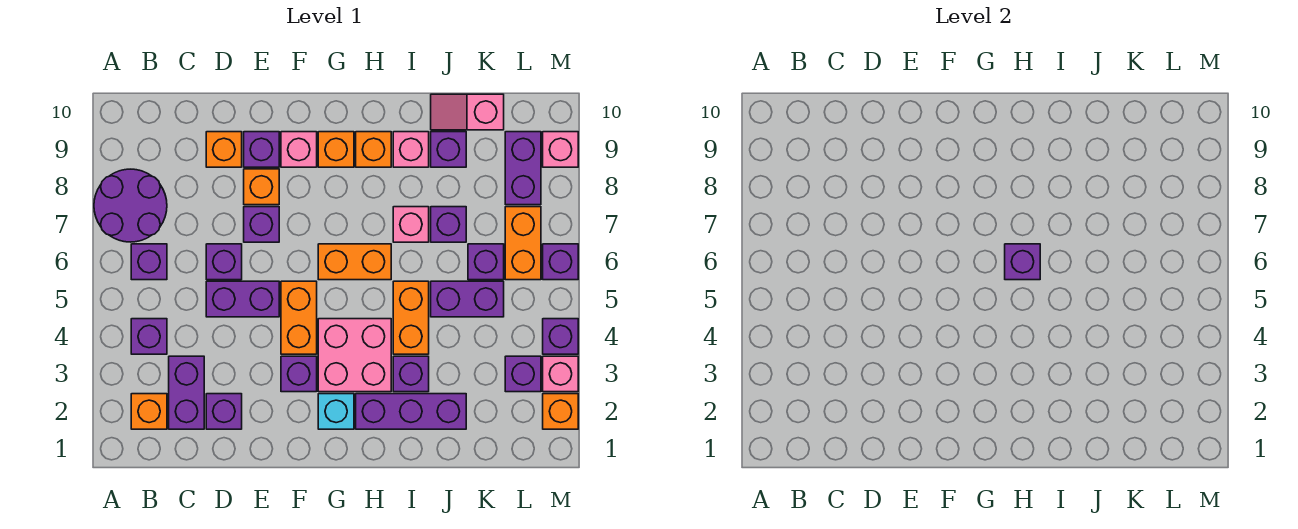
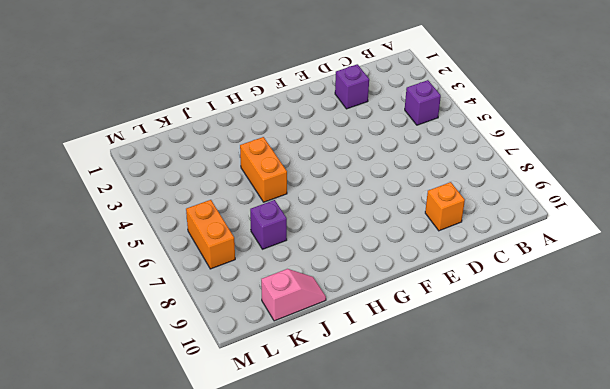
none -> purple round brick A7:B8 level 1
none -> orange brick B2 level 1
none -> purple brick B6 level 1
none -> purple brick C2:C3 level 1

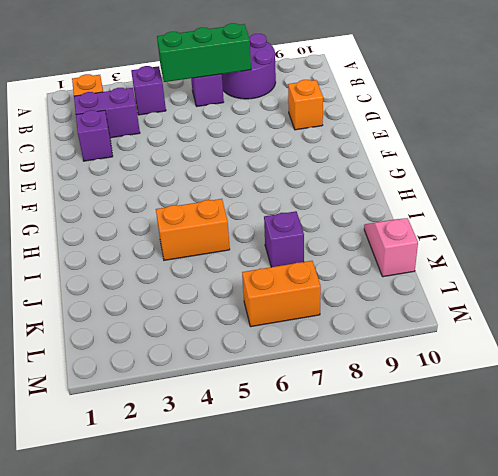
green brick B5:B7 level 2 -> none
none -> purple brick D5:E5 level 1
none -> purple brick D6 level 1
none -> purple brick E7 level 1
none -> orange brick E8 level 1

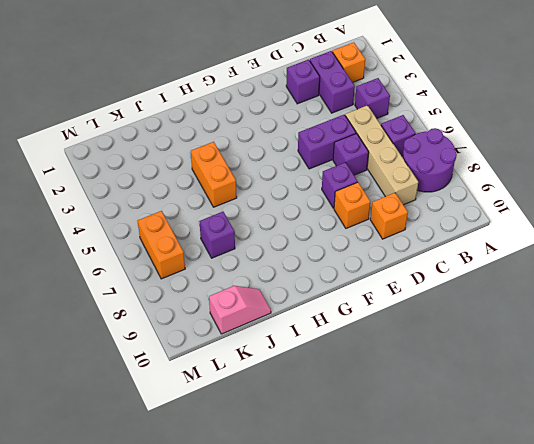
tan brick C5:C8 level 1 -> none
none -> purple brick E9 level 1
none -> purple brick F3 level 1
none -> orange brick F4:F5 level 1
none -> pink brick F9 level 1

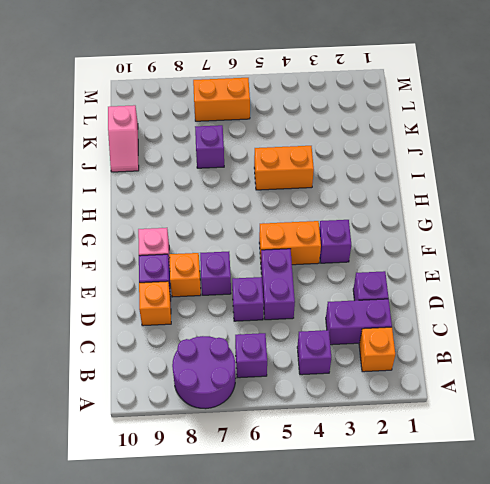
none -> cyan brick G2 level 1
none -> pink brick G3:H4 level 1
none -> orange brick G6:H6 level 1
none -> orange brick G9 level 1

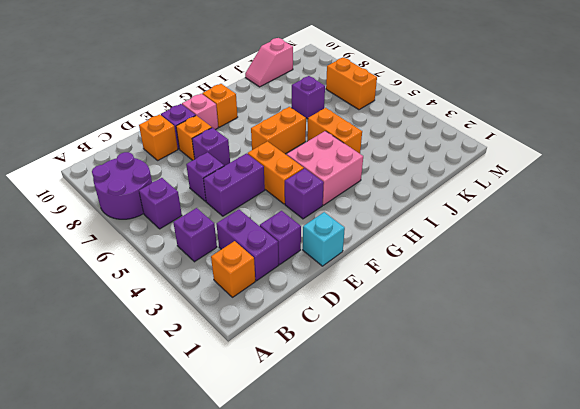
cyan brick E1 level 1 -> cyan brick G2 level 1
none -> purple brick H2:J2 level 1
none -> orange brick H9 level 1
none -> purple brick I3 level 1
none -> pink brick I7 level 1

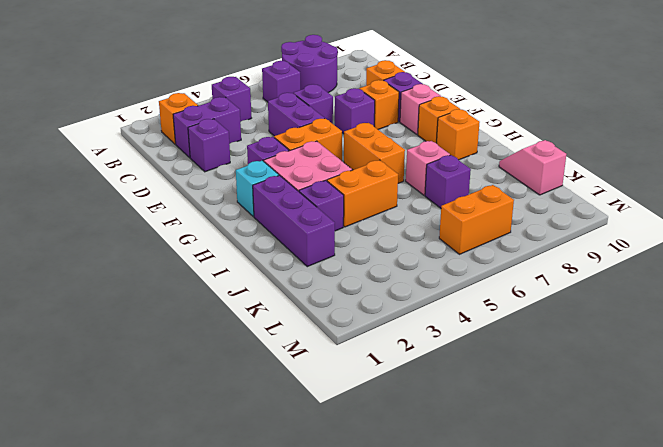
none -> pink brick I9 level 1
none -> purple brick J5:K5 level 1
none -> purple brick J9 level 1
none -> purple brick K6 level 1

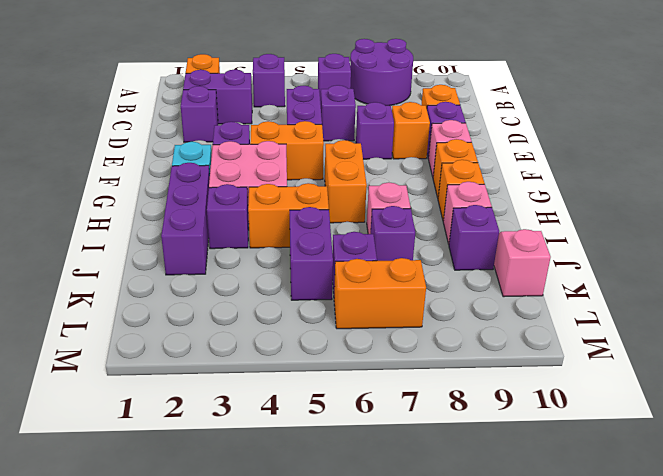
none -> purple brick L3 level 1
none -> purple brick L8:L9 level 1
none -> orange brick M2 level 1
none -> pink brick M3 level 1

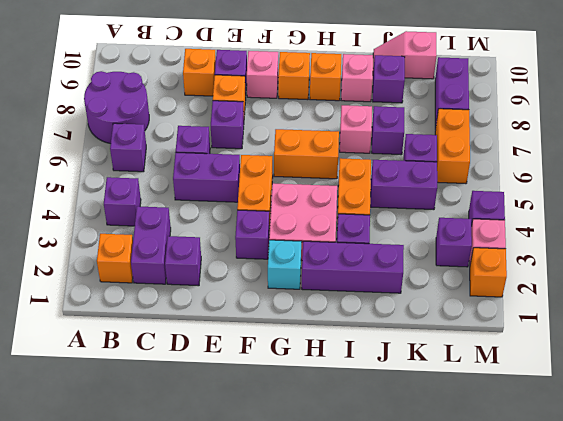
none -> purple brick M6 level 1
none -> pink brick M9 level 1
none -> purple brick H6 level 2

